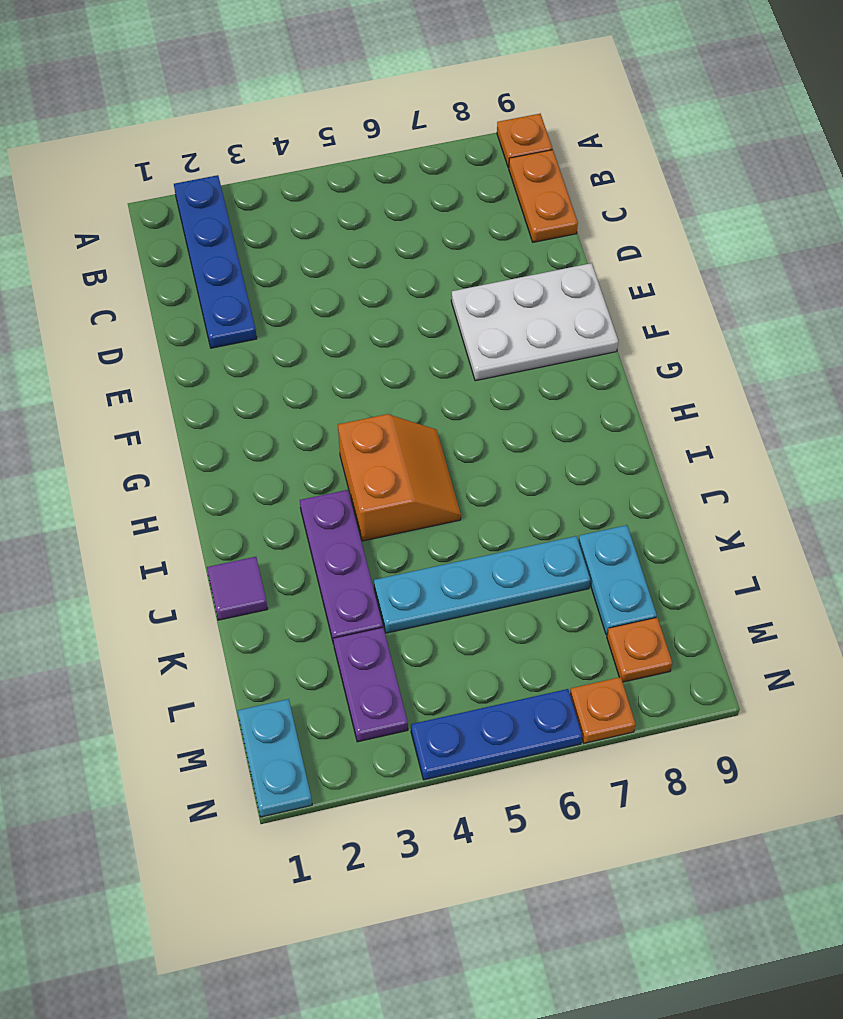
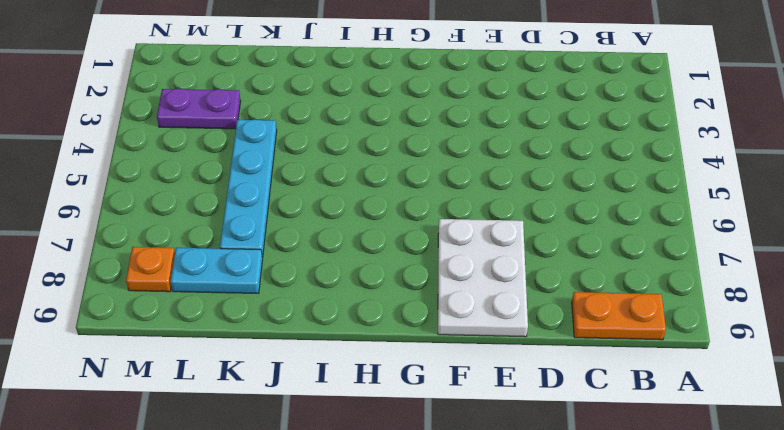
none -> blue plate A2:D2 level 1
none -> orange plate A9 level 1
none -> orange slope H4:I5 level 1 top 4

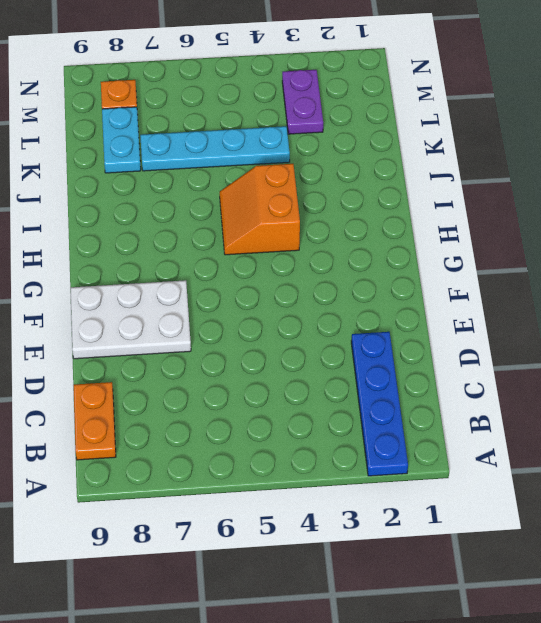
none -> orange plate A9 level 1
none -> purple plate I3:K3 level 1
none -> purple tile J1 level 1

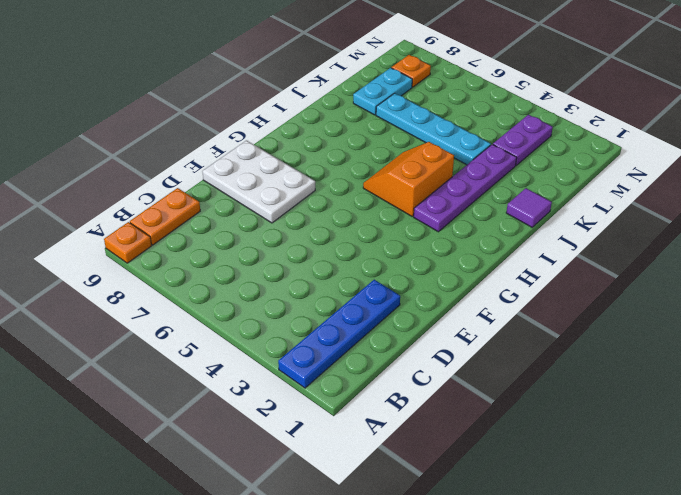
purple plate H3:K3 level 1 -> purple plate I3:K3 level 1
none -> cyan plate M1:N1 level 1
none -> blue plate N4:N6 level 1
none -> orange plate N7 level 1

